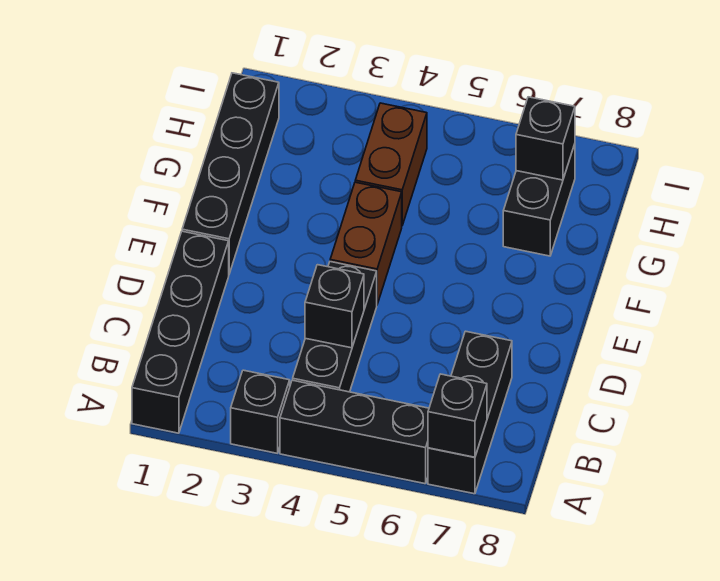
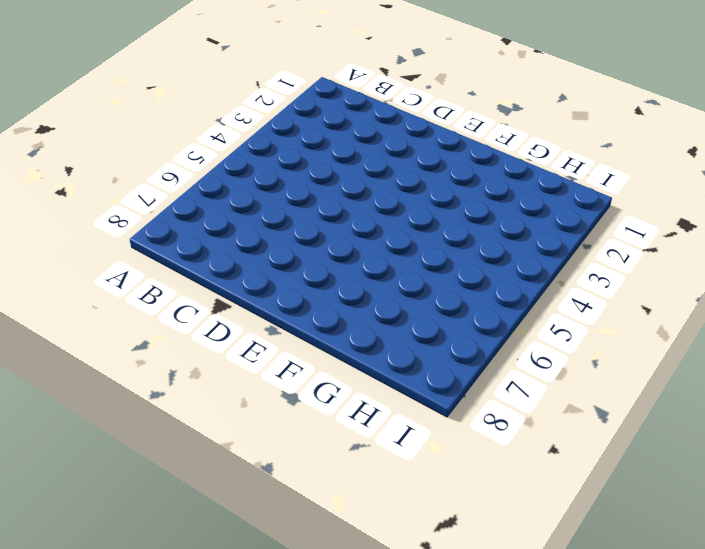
none -> black brick A1:D1 level 1
none -> black brick A3 level 1
none -> black brick A4:A6 level 1

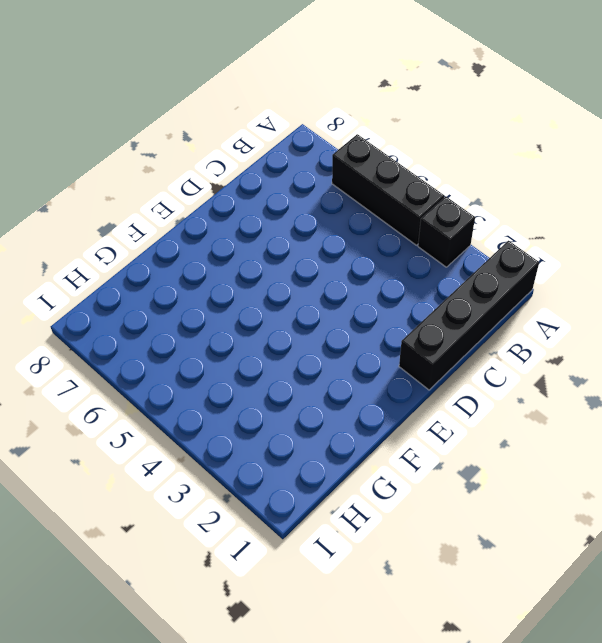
none -> black brick A7:C7 level 1
none -> black brick B4:D4 level 1
none -> black brick E1:H1 level 1

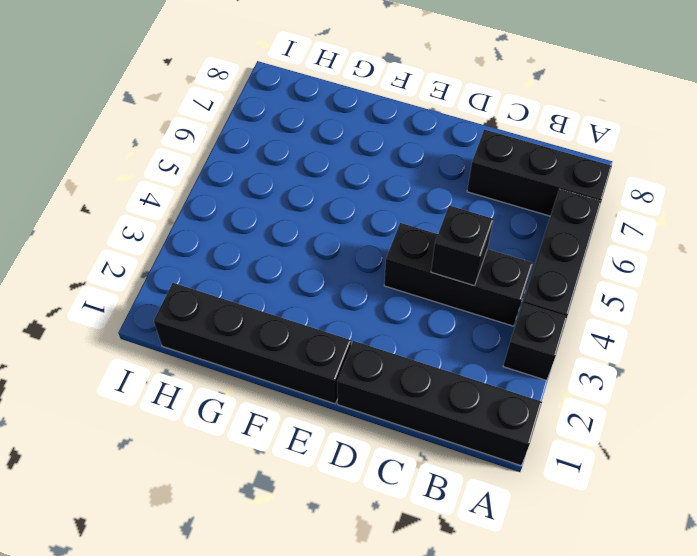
none -> brown brick E4:F4 level 1
none -> brown brick G4:H4 level 1
none -> black brick G7:H7 level 1

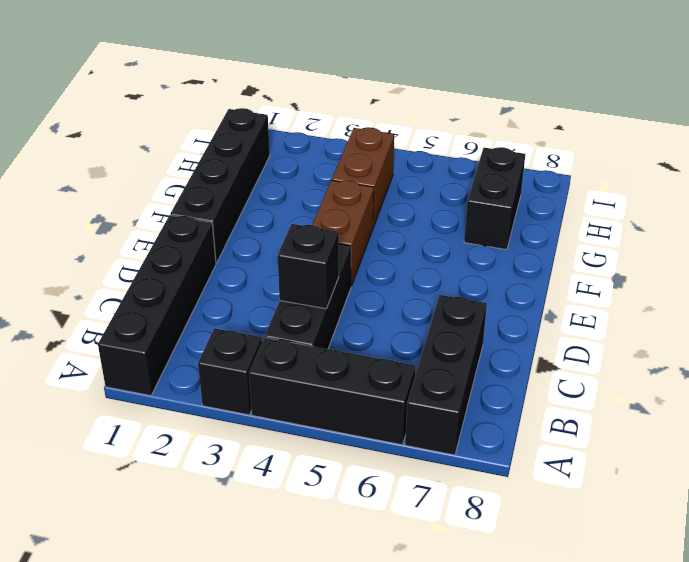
none -> black brick A7 level 2
none -> black brick H7 level 2

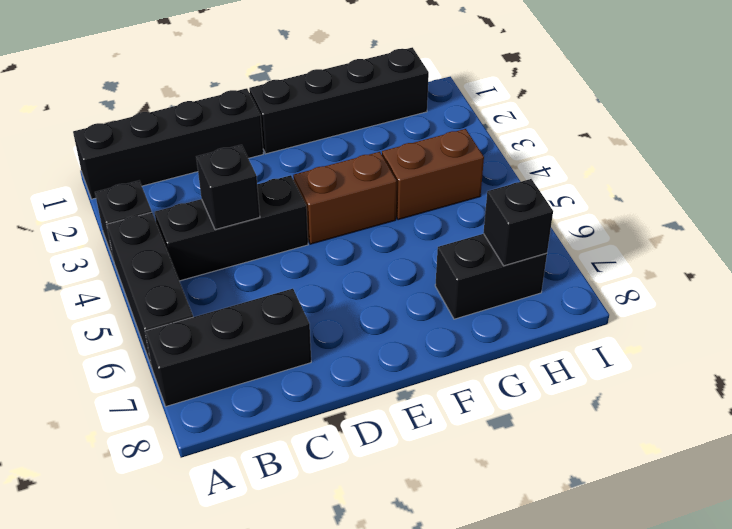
none -> black brick A7 level 2

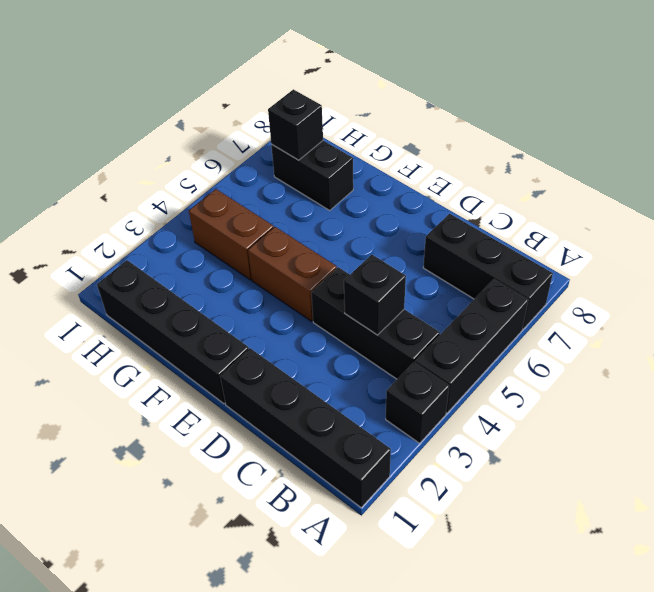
none -> black brick A7 level 2

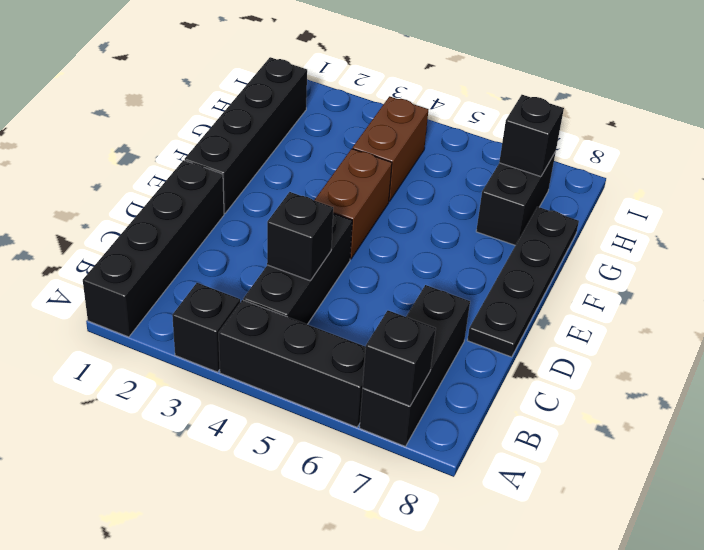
black plate D8:G8 level 1 -> none

